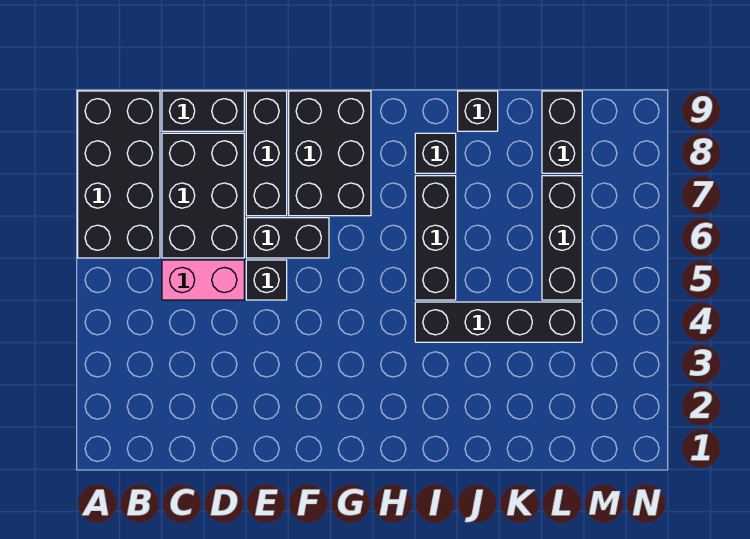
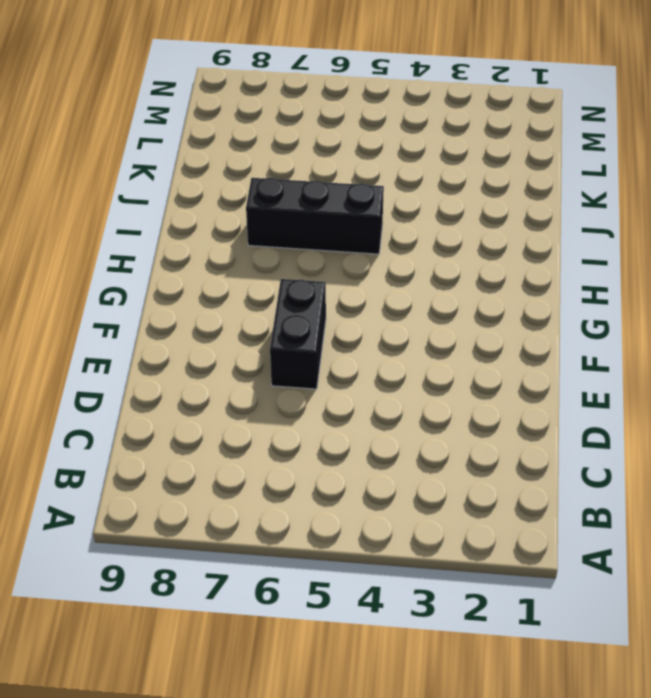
none -> black brick A6:B9 level 1
none -> pink brick C5:D5 level 1
none -> black brick C6:D8 level 1

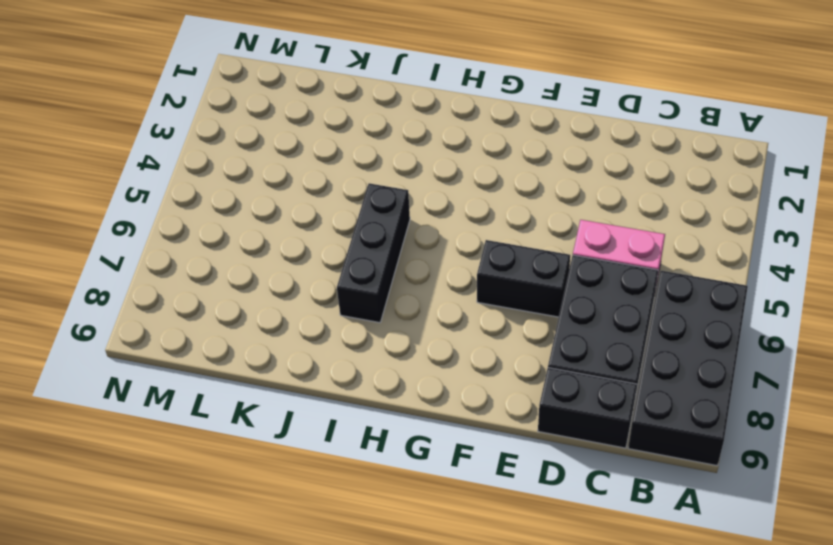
none -> black brick E5 level 1
none -> black brick E7:E9 level 1
none -> black brick F7:G9 level 1

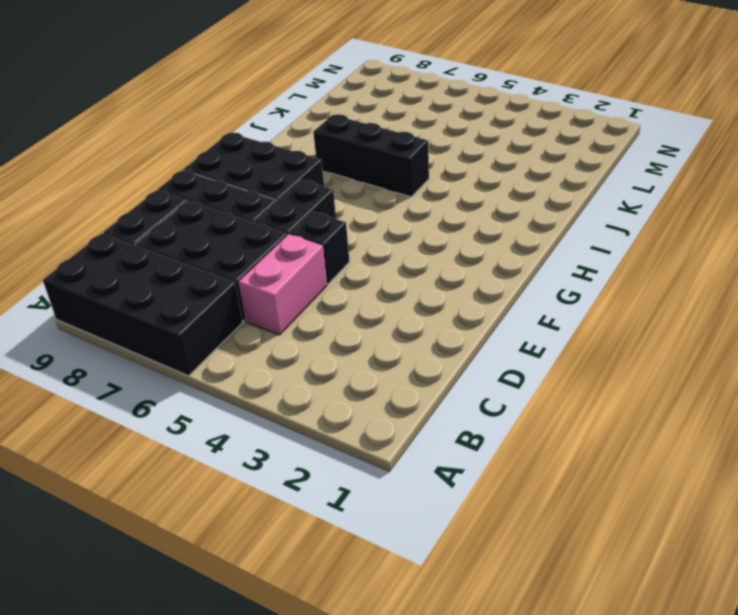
none -> black brick I4:L4 level 1
none -> black brick I8 level 1
none -> black brick J9 level 1

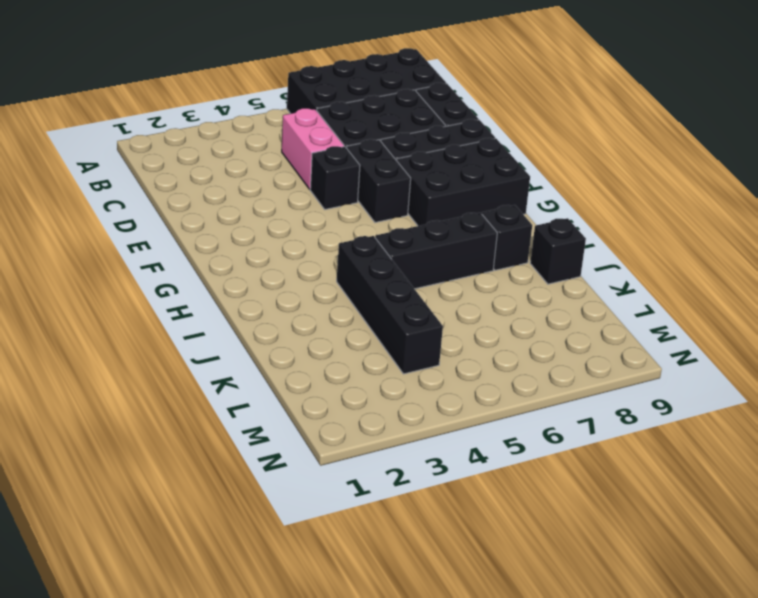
none -> black brick L5:L7 level 1
none -> black brick L8:L9 level 1

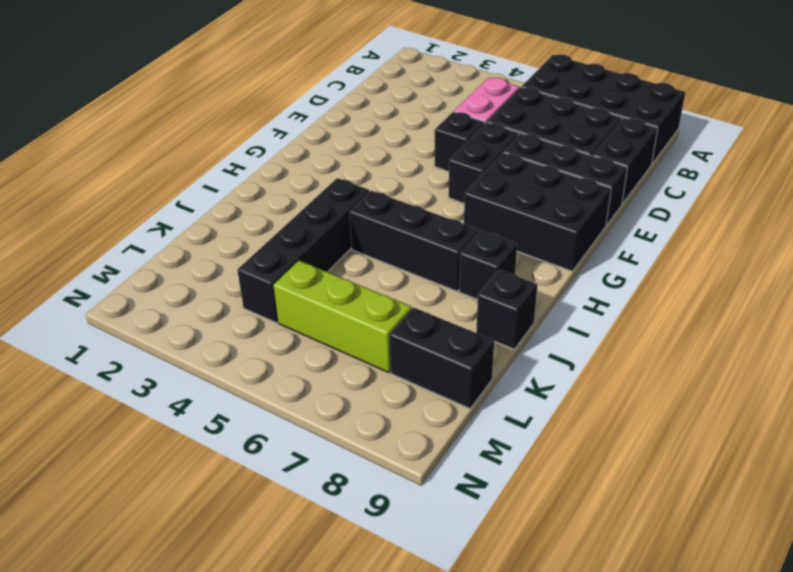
lime brick L5:L7 level 1 -> black brick L5:L7 level 1

